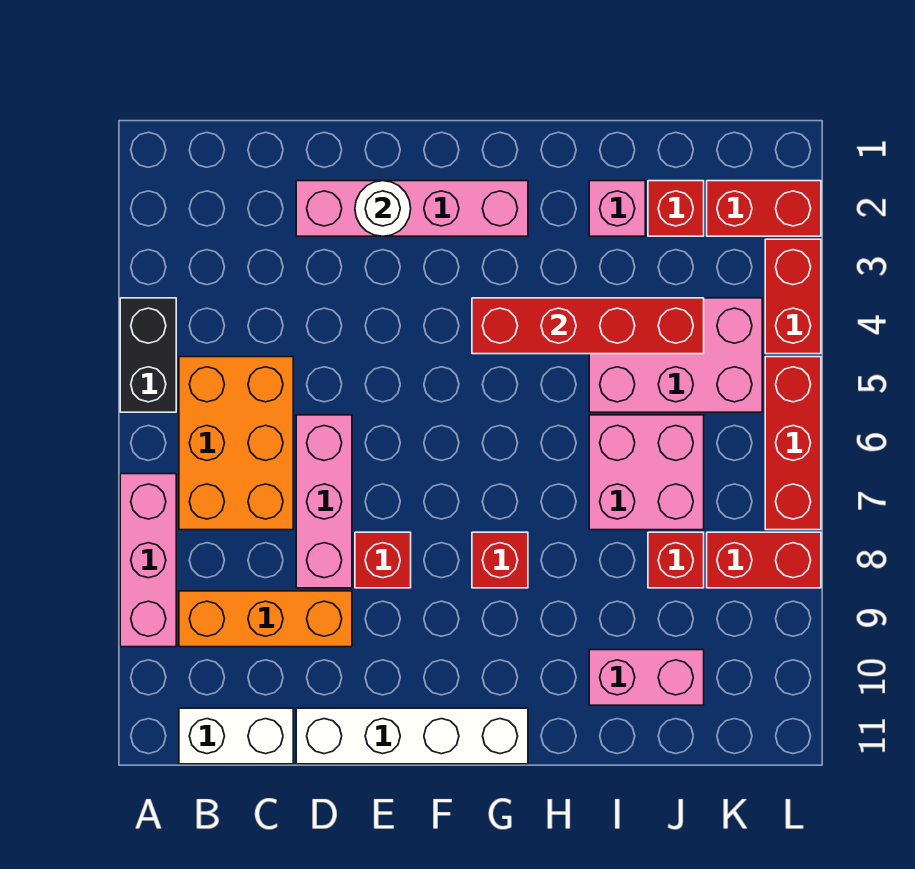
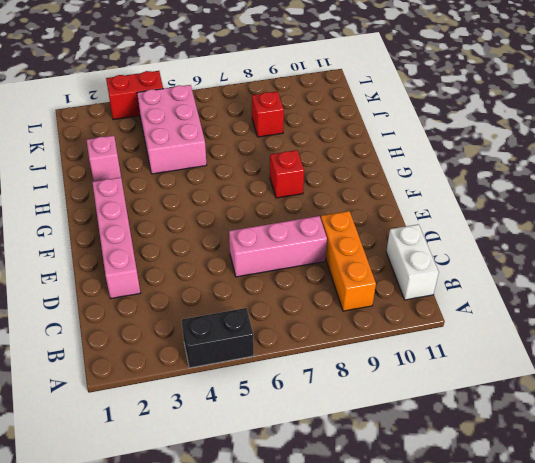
none -> pink brick A7:A9 level 1
none -> orange brick B5:C7 level 1
none -> white brick D11:G11 level 1

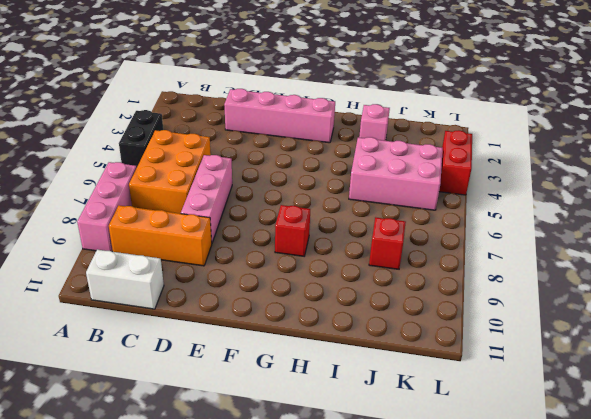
none -> white brick D11:G11 level 1
none -> red brick E8 level 1
none -> pink brick I6:J7 level 1

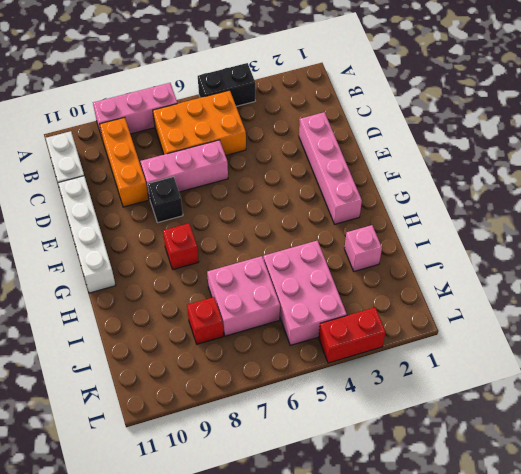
black brick E8 level 1 -> red brick E8 level 1
none -> pink brick I10:J10 level 1
none -> red brick J2 level 1
none -> red brick K2:L2 level 1

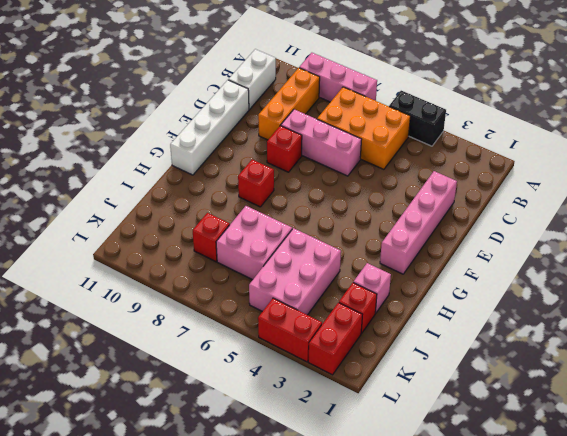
none -> pink brick I10:J10 level 1
none -> red brick K8:L8 level 1
none -> red brick L5:L7 level 1

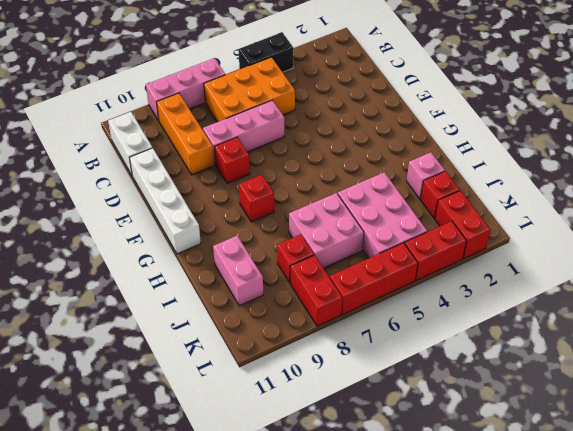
none -> pink brick D2:G2 level 1
none -> white round brick E2 level 2
none -> red brick G4:J4 level 2

